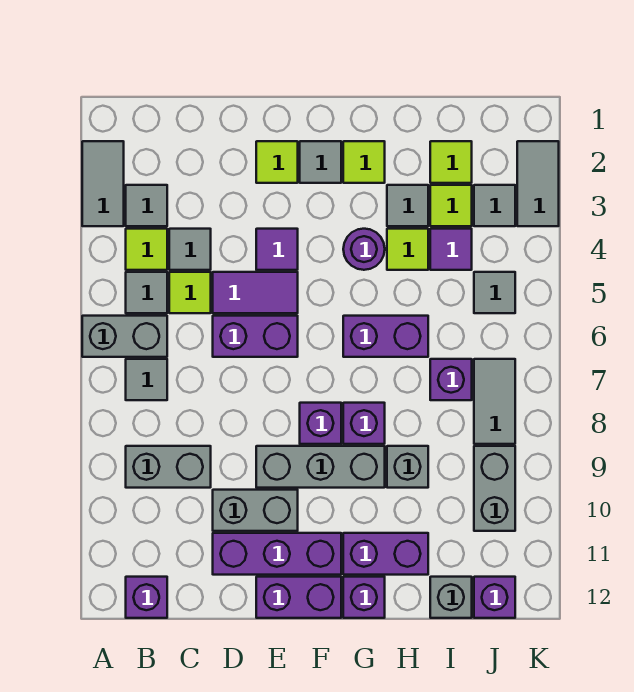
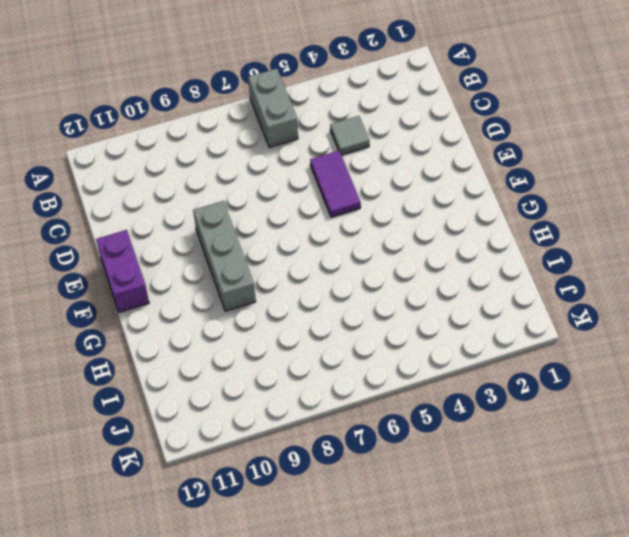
none -> grey tile A2:A3 level 1
none -> grey tile B3 level 1
none -> lime tile B4 level 1
none -> grey tile B5 level 1

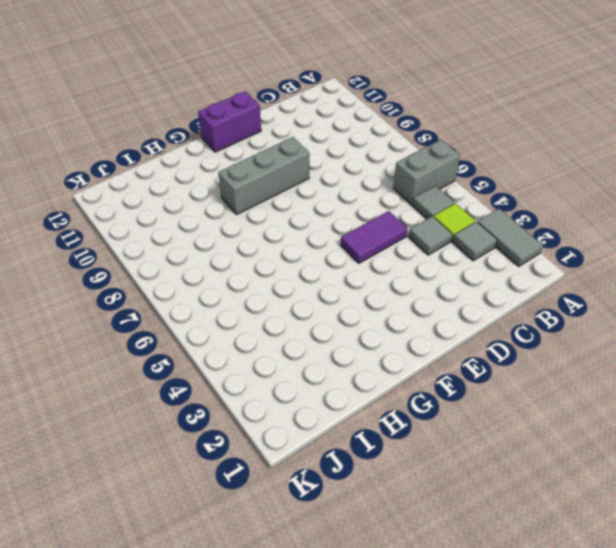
none -> grey tile B7 level 1
none -> grey brick B9:C9 level 1
none -> purple brick B12 level 1
none -> lime tile C5 level 1

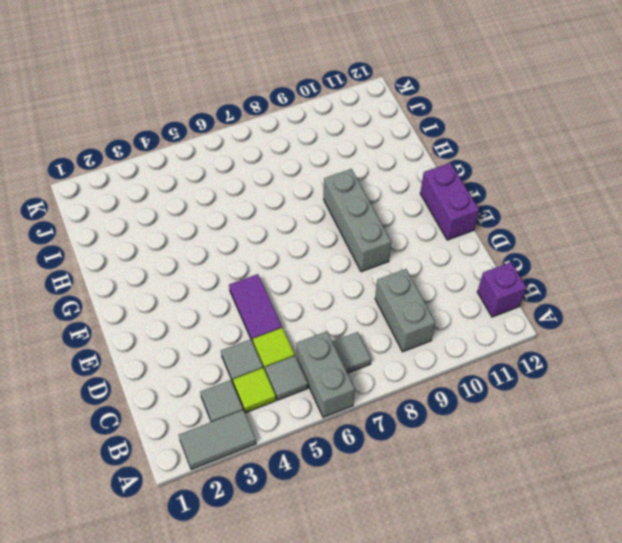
none -> purple brick D6:E6 level 1
none -> grey brick D10:E10 level 1
none -> purple brick D11:F11 level 1
none -> lime tile E2 level 1

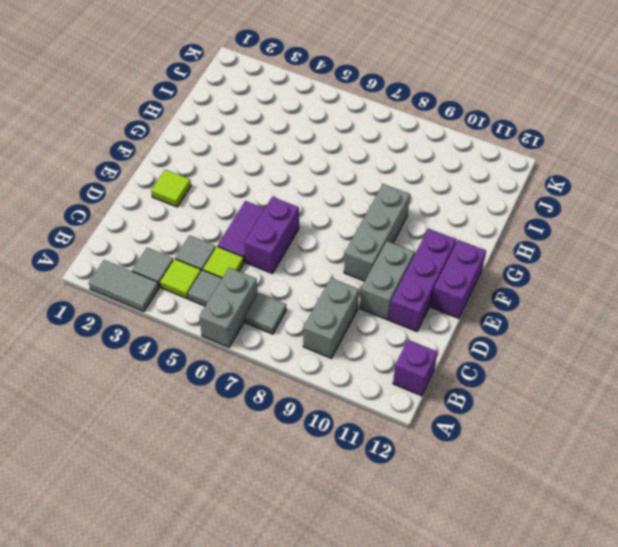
none -> purple tile E4 level 1
none -> grey tile F2 level 1
none -> purple brick F8 level 1
none -> lime tile G2 level 1

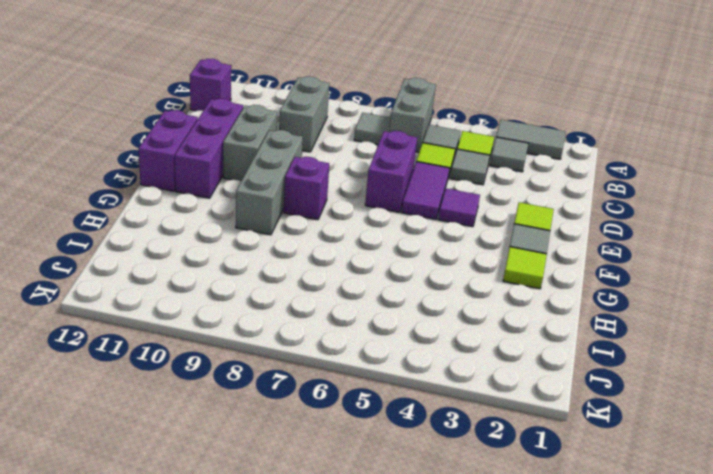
none -> purple round brick G4 level 1
none -> purple brick G6:H6 level 1
none -> purple brick G8 level 1
none -> purple brick G11:H11 level 1

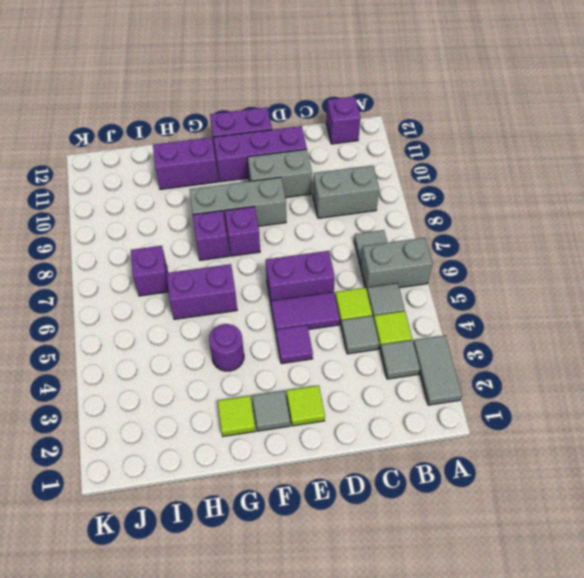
none -> purple brick G12 level 1
none -> grey tile H3 level 1
none -> lime tile H4 level 1
none -> grey brick H9 level 1

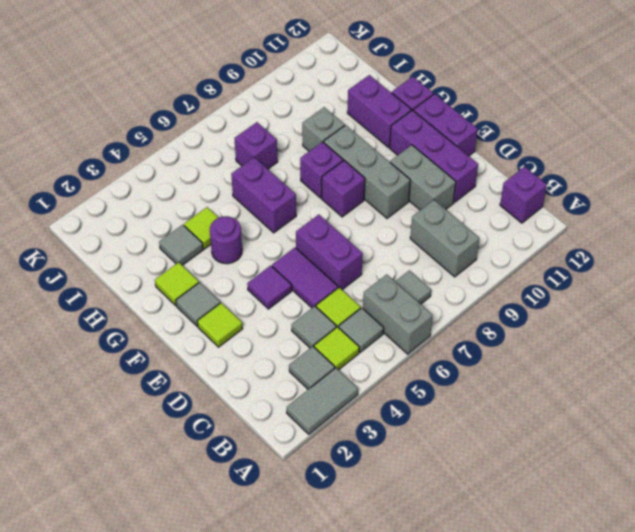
none -> lime tile I2 level 1
none -> lime tile I3 level 1
none -> purple tile I4 level 1
none -> grey brick I12 level 1

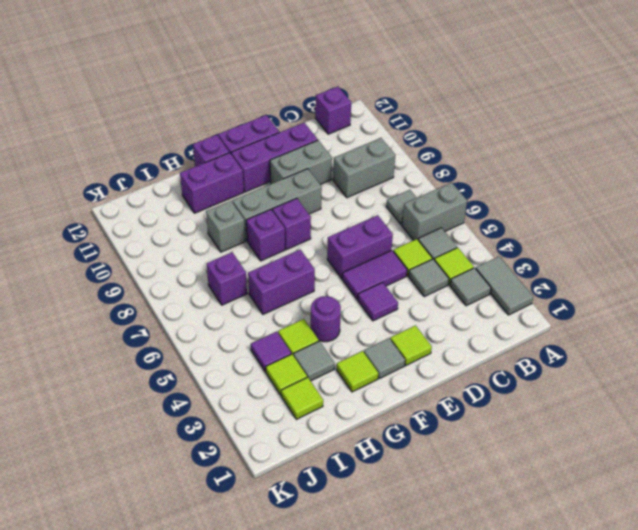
none -> grey brick I12 level 1
none -> grey tile J3 level 1
none -> grey tile J5 level 1
none -> grey tile J7:J8 level 1

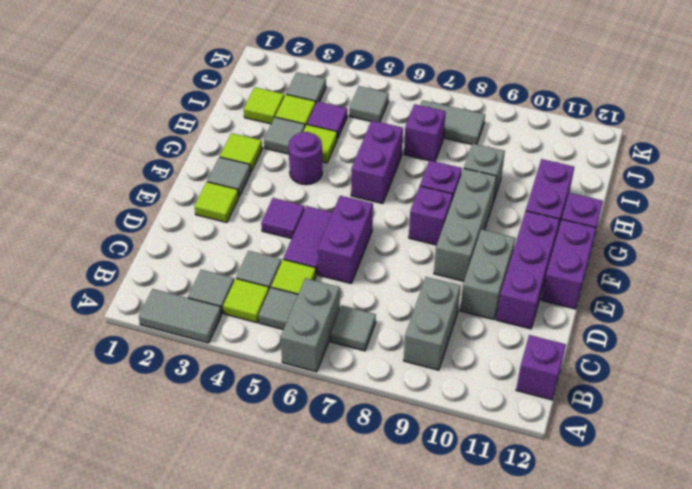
none -> grey brick I12 level 1
none -> grey brick J9:J10 level 1
none -> purple brick J12 level 1
none -> grey tile K2:K3 level 1

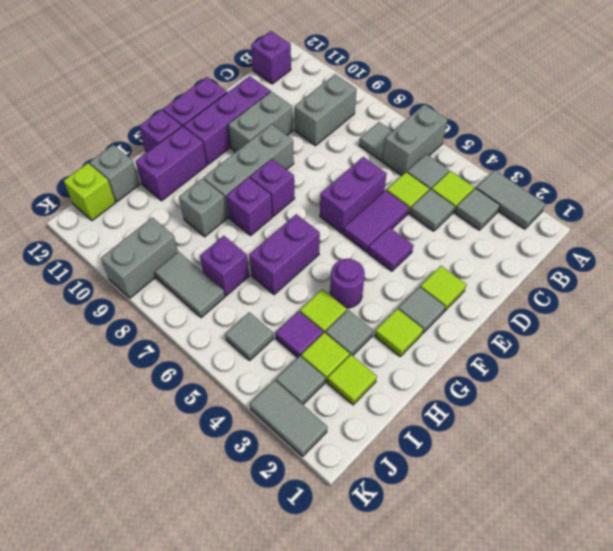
grey brick J9:K9 level 1 -> grey brick J9:J10 level 1
lime brick J12 level 1 -> purple brick J12 level 1

